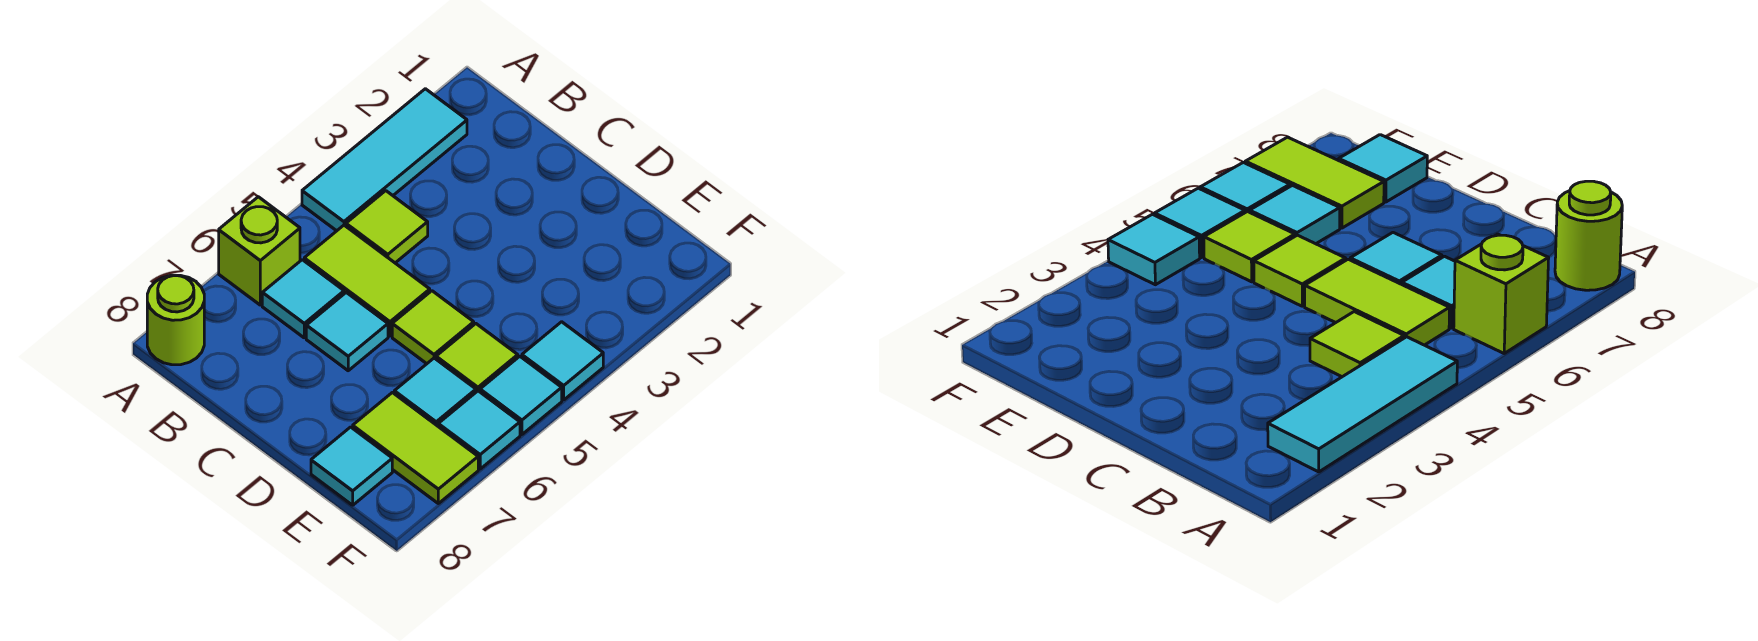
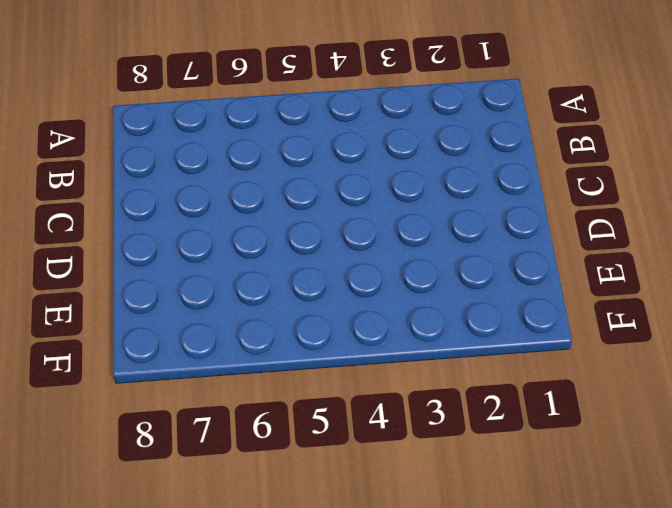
none -> cyan tile A2:A4 level 1
none -> lime brick A6 level 1
none -> lime round brick A8 level 1

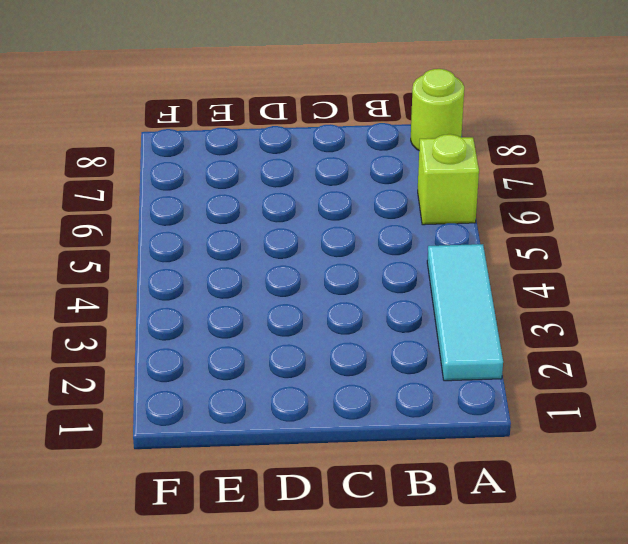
none -> lime tile B4 level 1
none -> lime tile B5:C5 level 1
none -> cyan tile B6 level 1

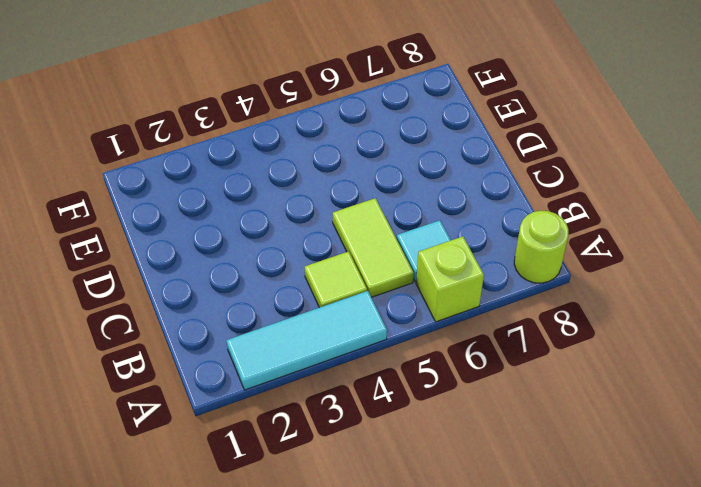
none -> cyan tile C6 level 1
none -> lime tile D5 level 1
none -> lime tile E5 level 1

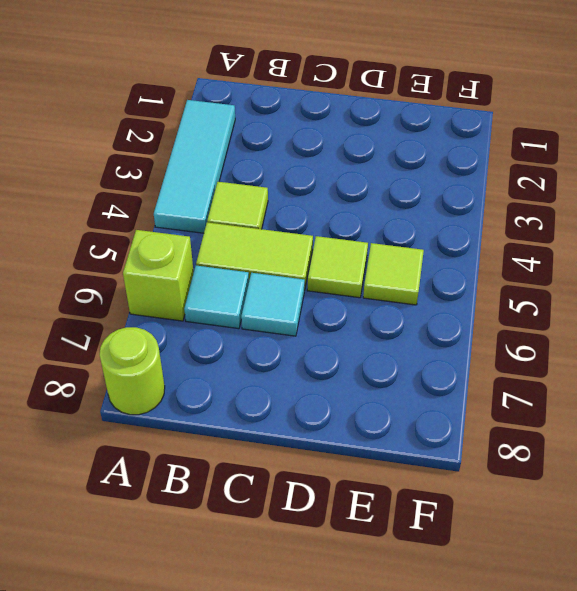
none -> cyan tile E6 level 1
none -> lime tile E7:F7 level 1
none -> cyan tile E8 level 1

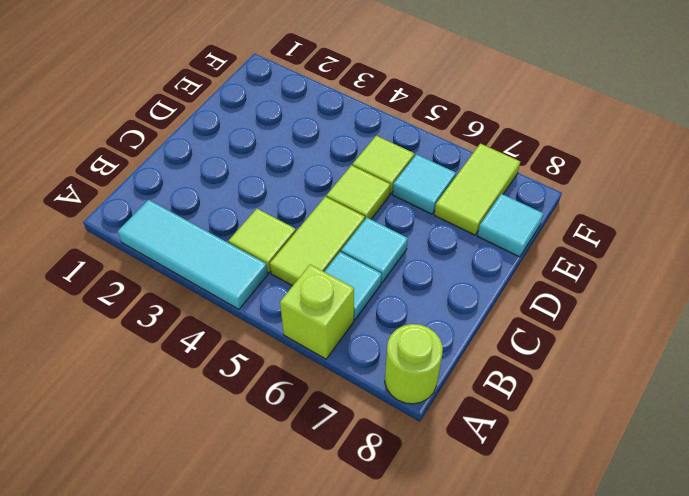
none -> cyan tile F4 level 1
none -> cyan tile F5 level 1
none -> cyan tile F6 level 1

